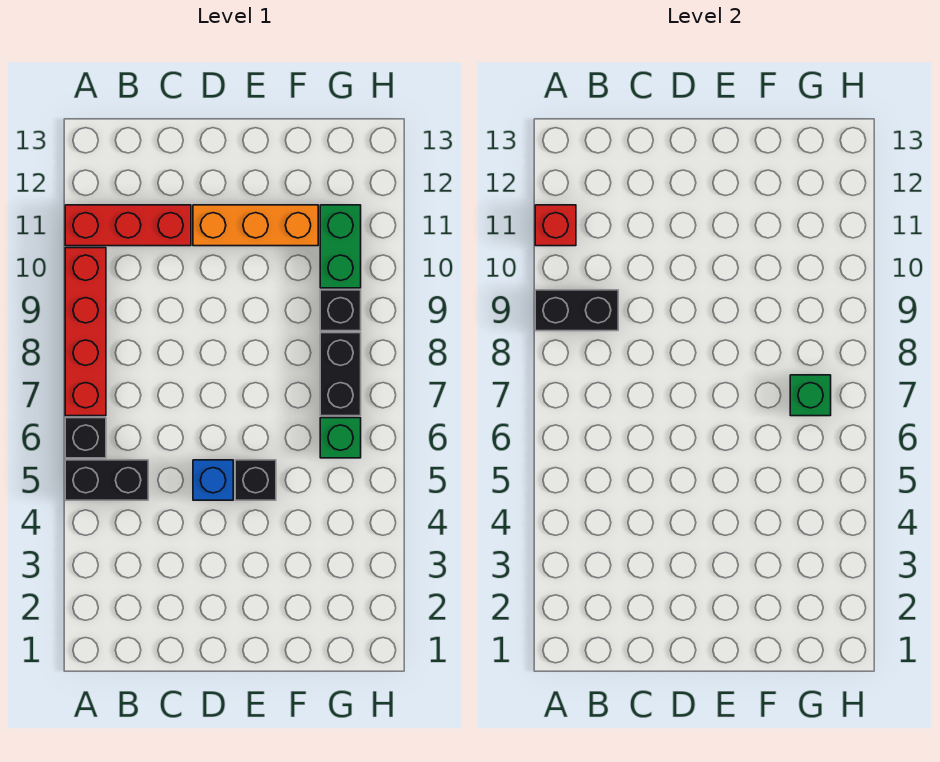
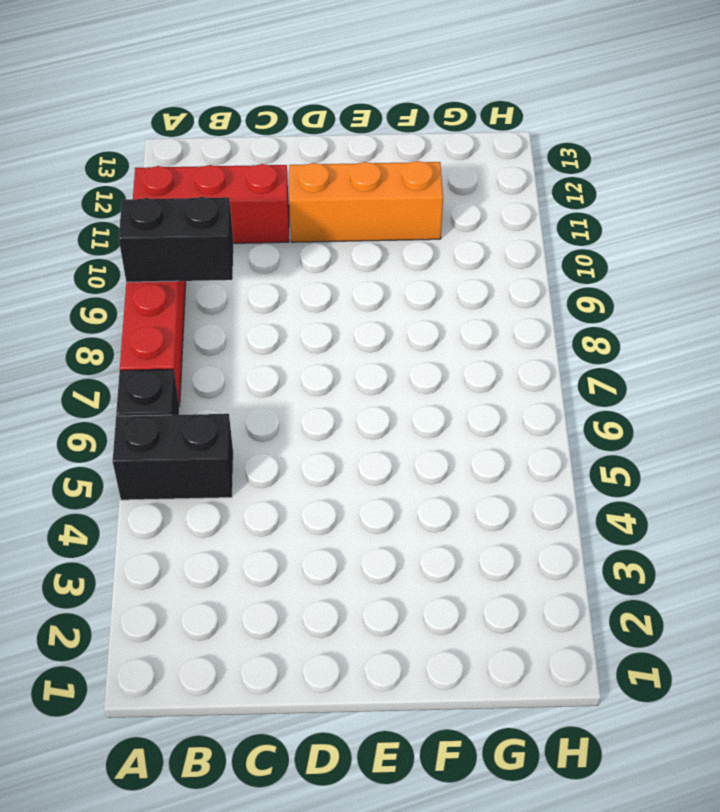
none -> blue brick D5 level 1
none -> black brick E5 level 1
none -> green brick G6 level 1

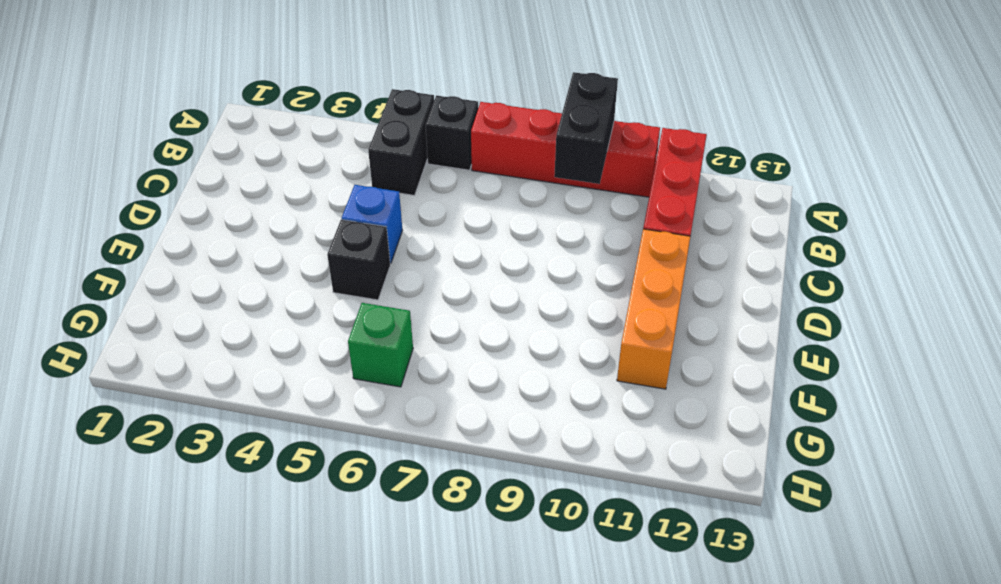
none -> black brick G7:G8 level 1
none -> black brick G9 level 1
none -> green brick G10:G11 level 1

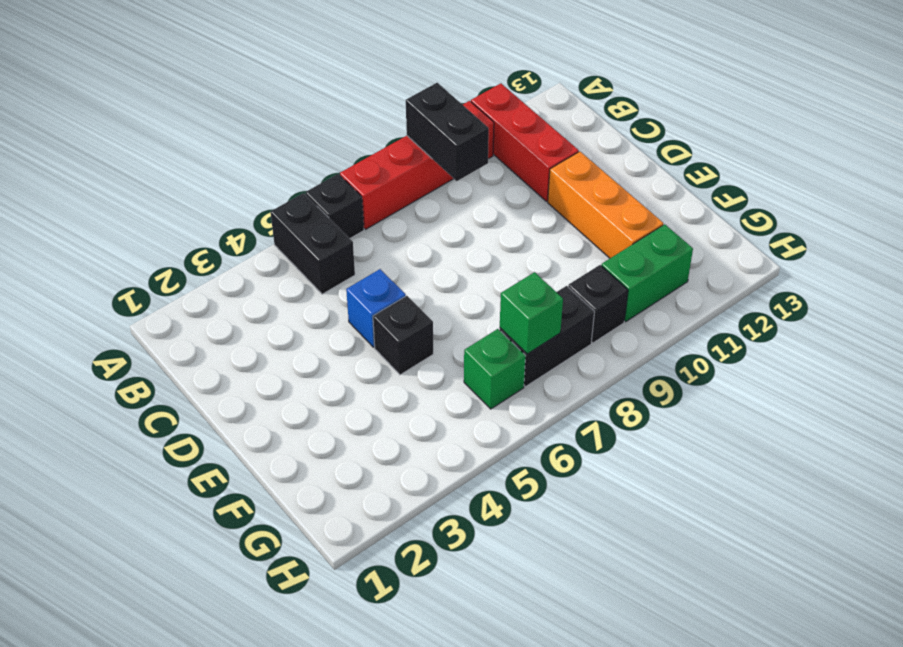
none -> red brick A11 level 2

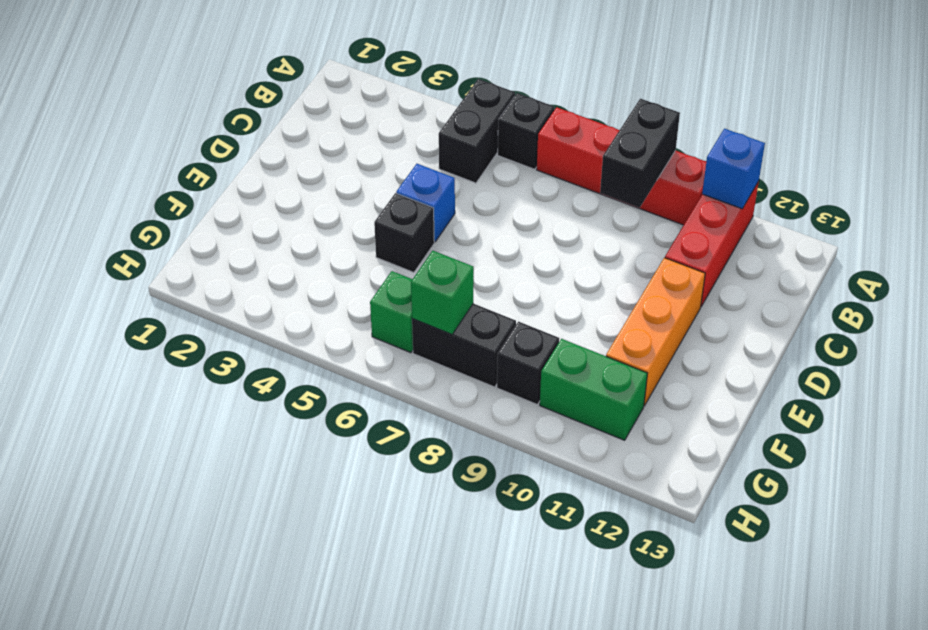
blue brick A11 level 2 -> red brick A11 level 2

